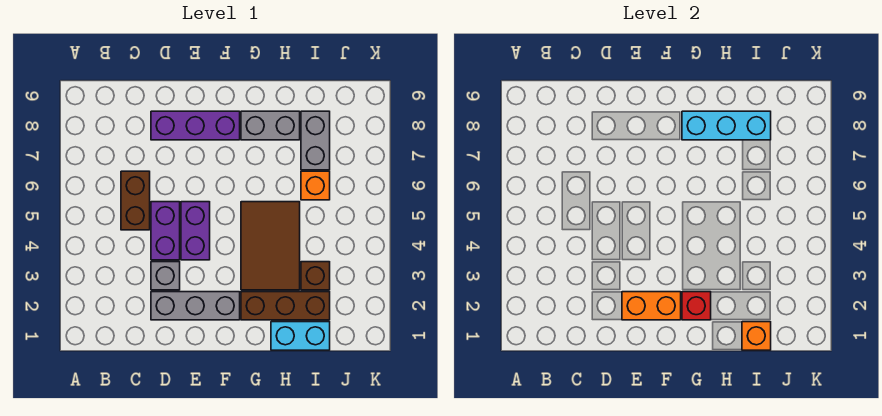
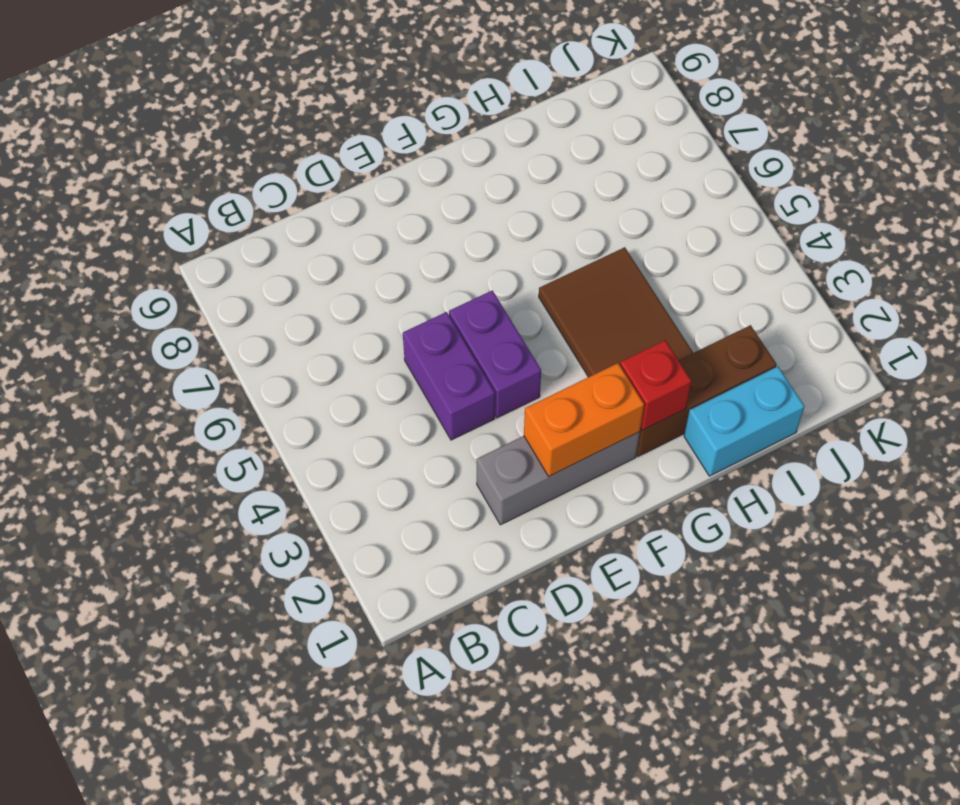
none -> brown brick C5:C6 level 1
none -> grey brick D3 level 1
none -> purple brick D8:F8 level 1

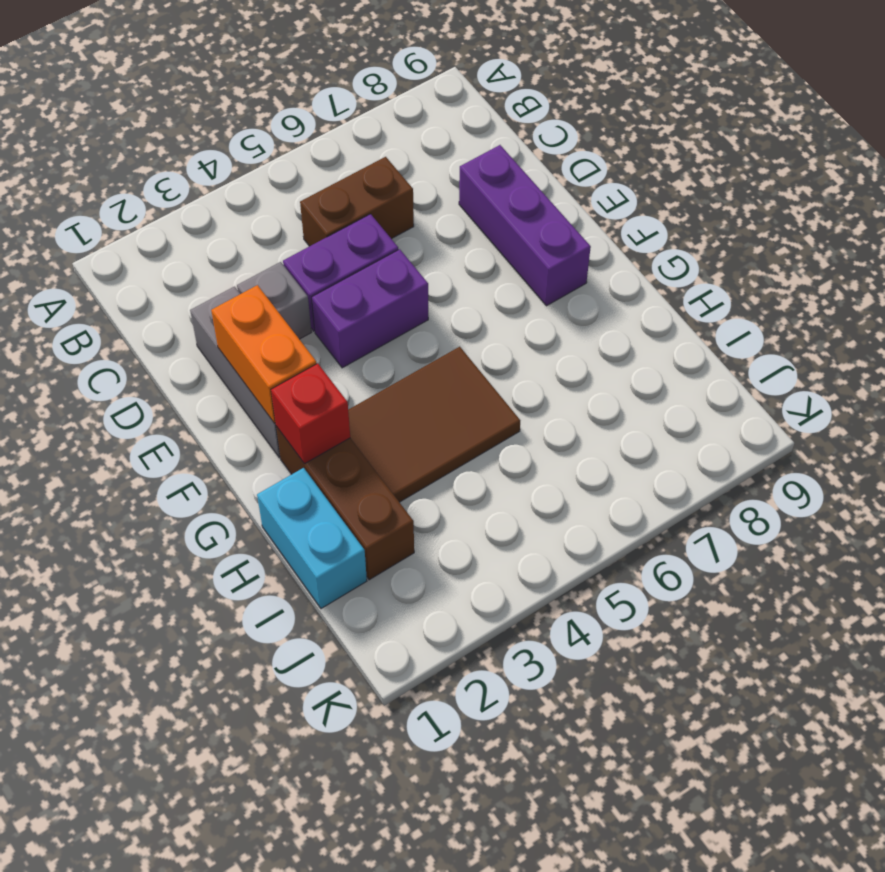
none -> grey brick G8:H8 level 1
none -> brown brick I3 level 1
none -> orange brick I6 level 1

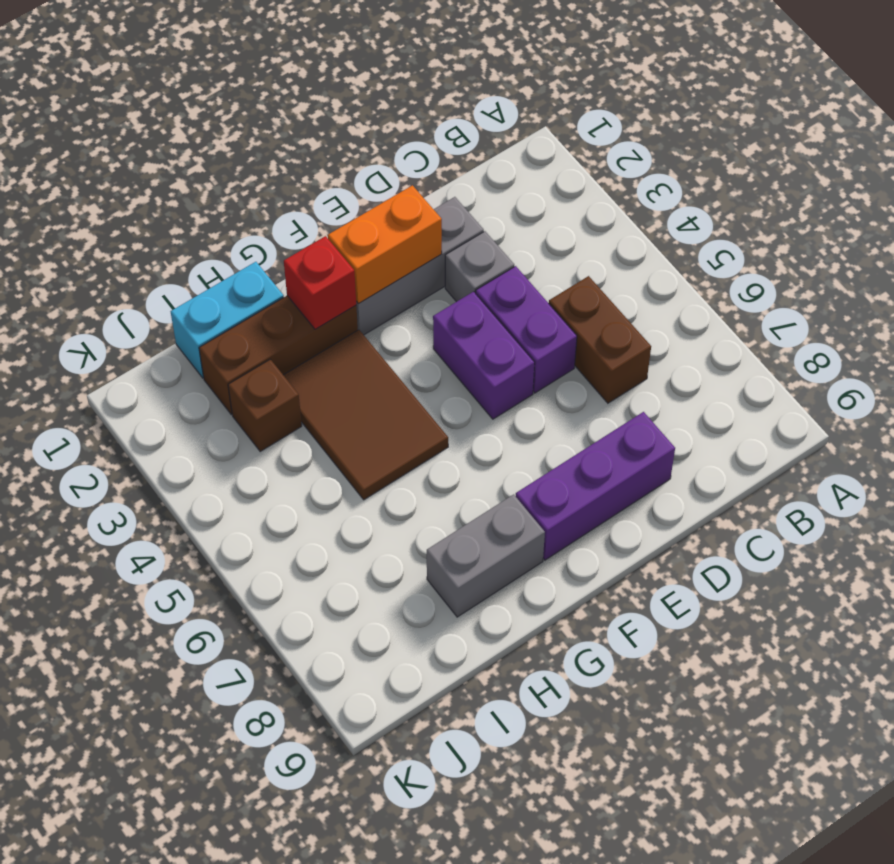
none -> orange brick I6 level 1
none -> grey brick I7:I8 level 1
none -> cyan brick G8:I8 level 2

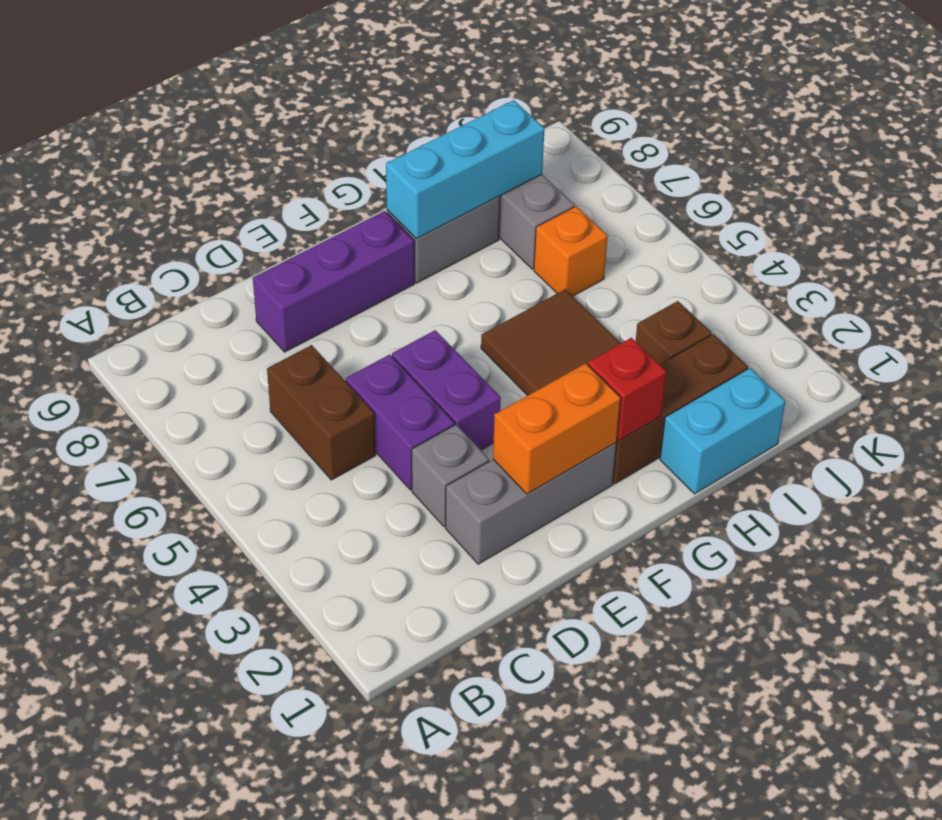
none -> orange brick I1 level 2

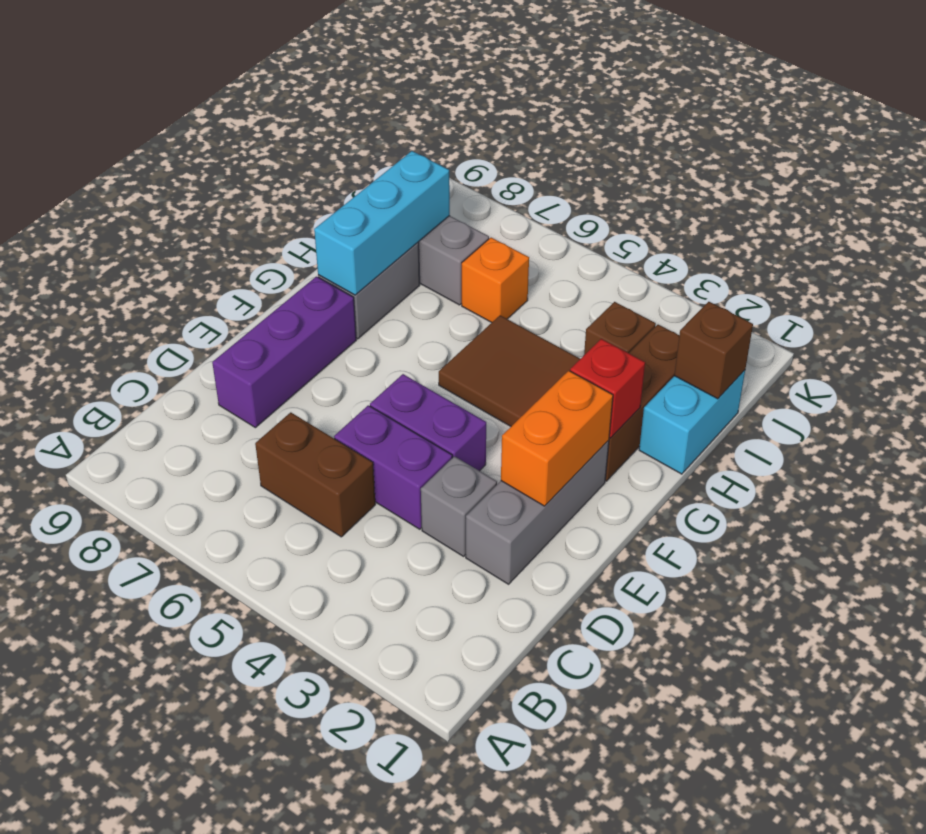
brown brick I1 level 2 -> orange brick I1 level 2

